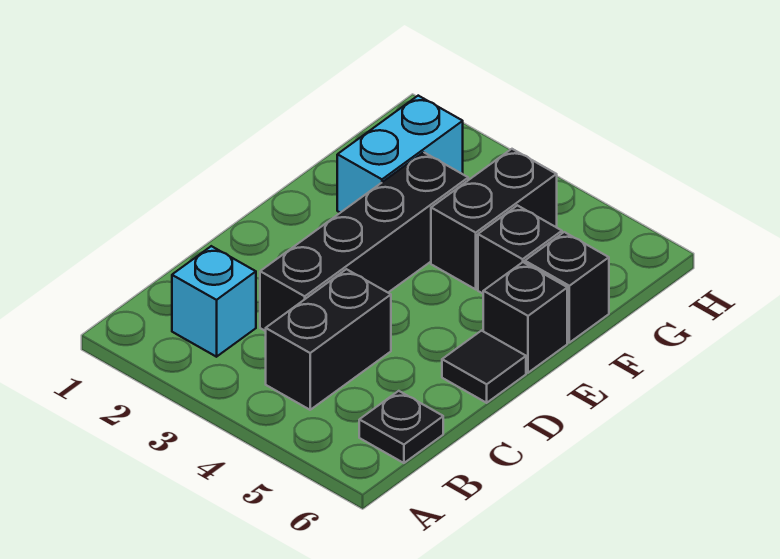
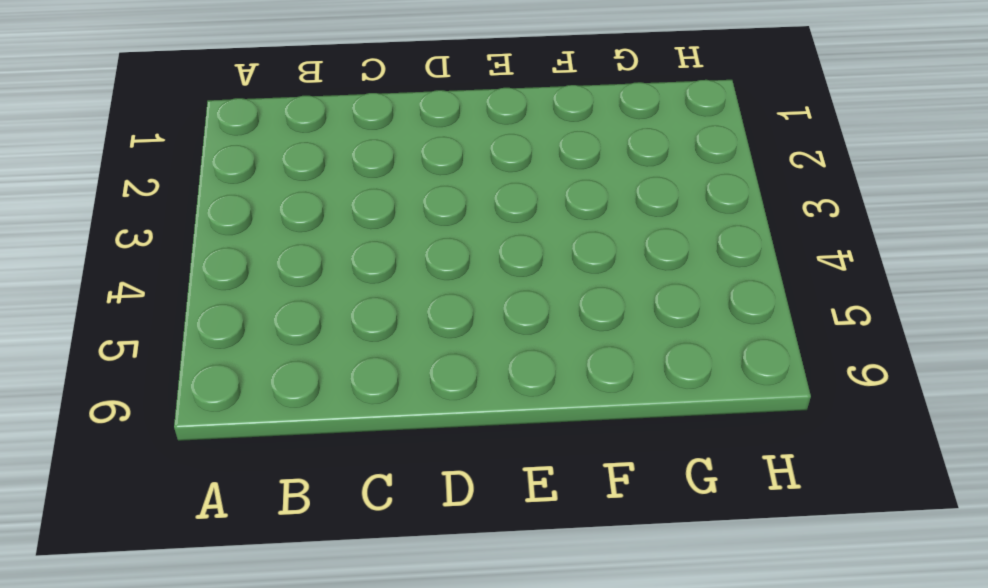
none -> cyan brick B2 level 1
none -> black brick B4:C4 level 1

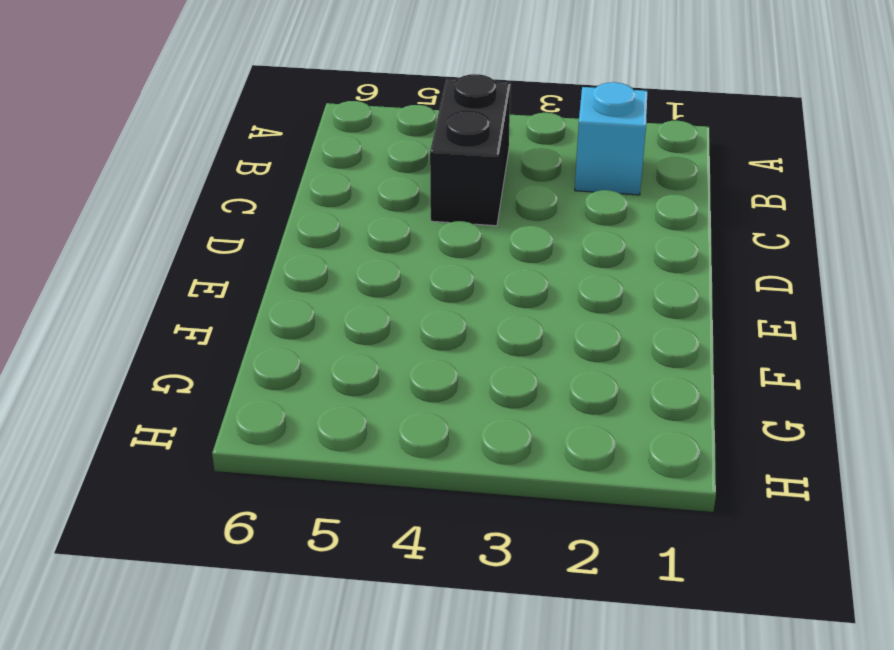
none -> black plate B6 level 1
none -> black brick C3:F3 level 1

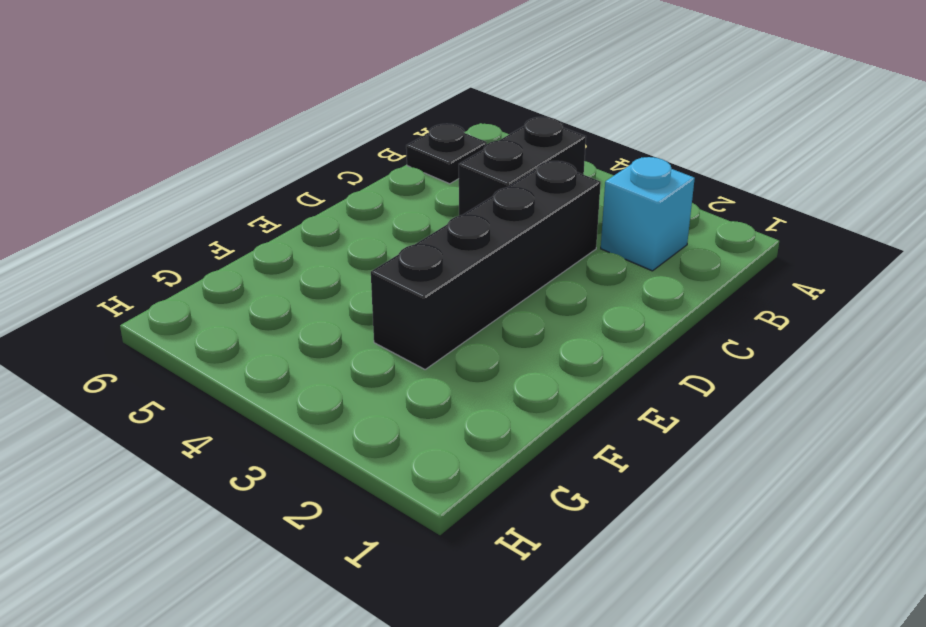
none -> black tile D6 level 1
none -> black brick E6 level 1

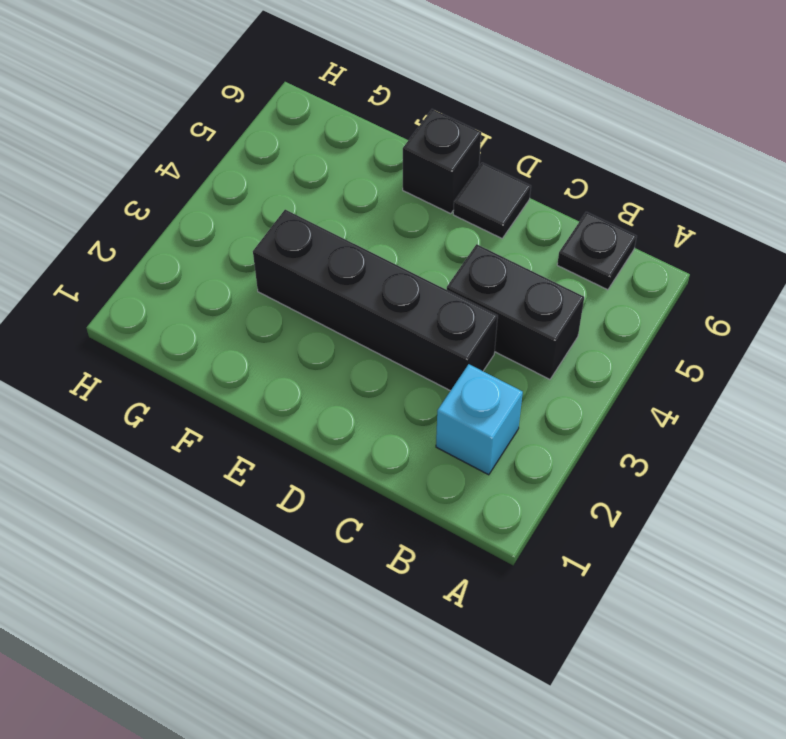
none -> cyan brick F2:G2 level 1
none -> black brick F4:G4 level 1

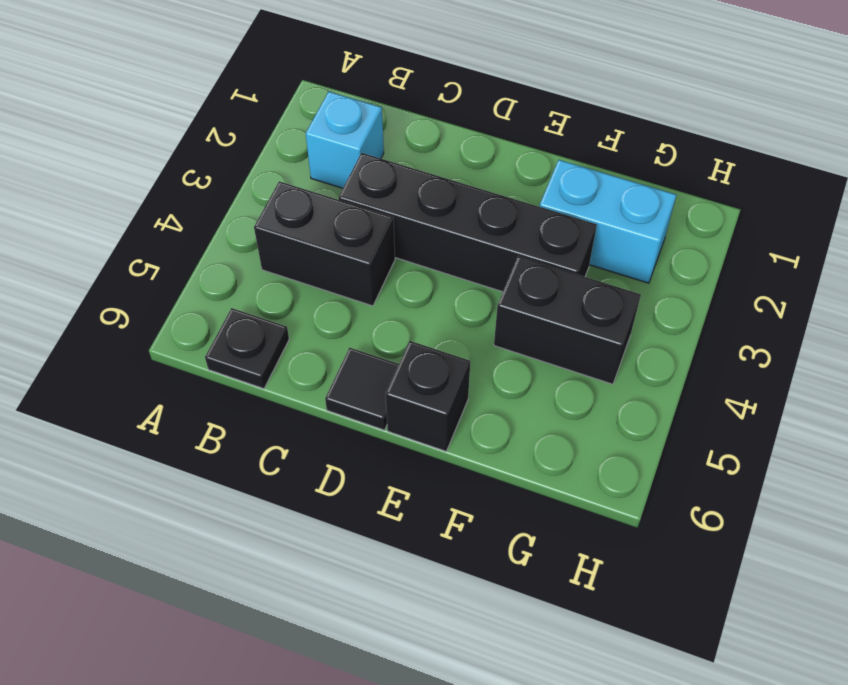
none -> black brick F5 level 1
none -> black brick F6 level 1

